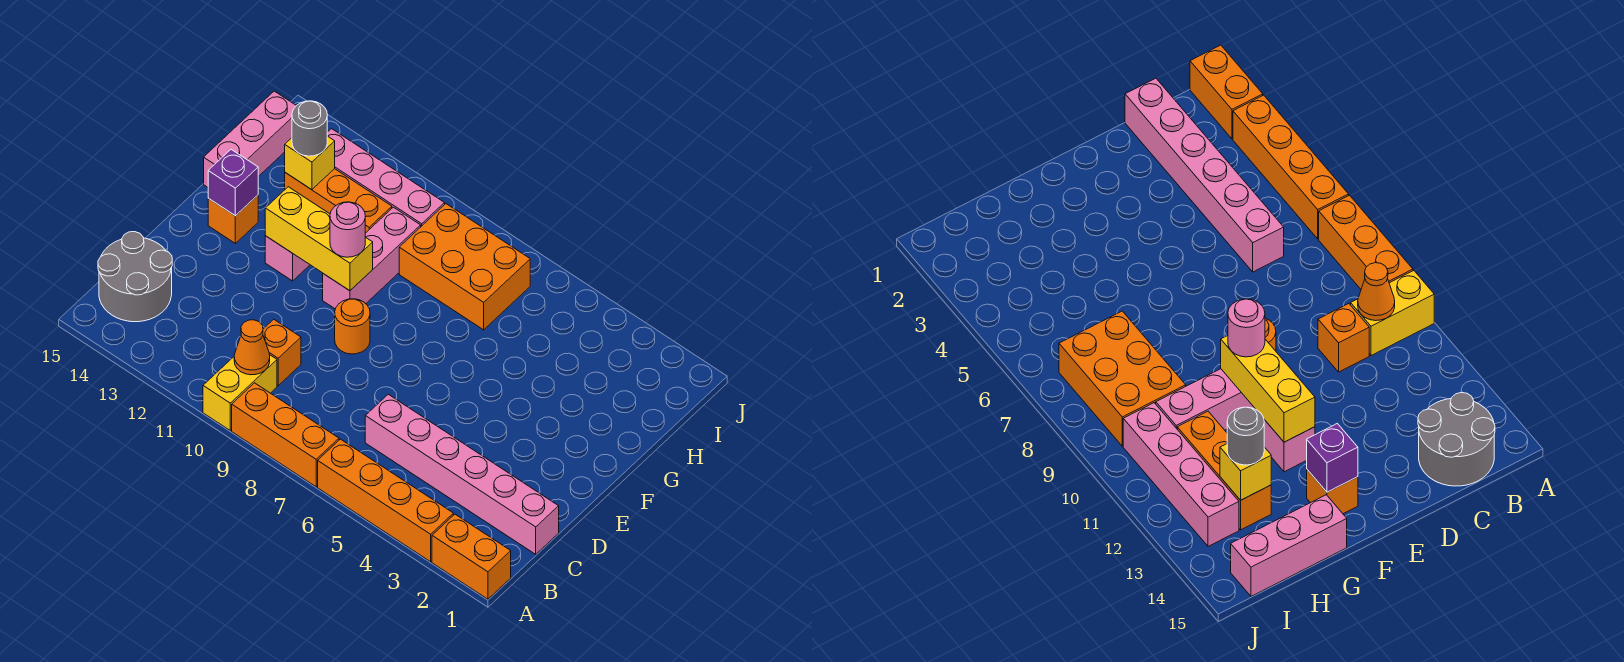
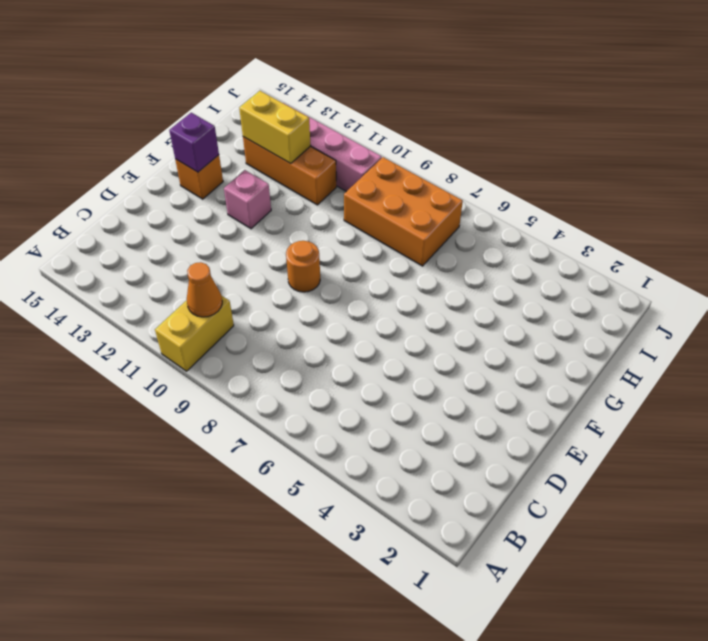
yellow brick H12:H13 level 2 -> yellow brick H13 level 2
none -> orange brick A1:A2 level 1
none -> orange brick A3:A6 level 1
none -> orange brick A7:A9 level 1

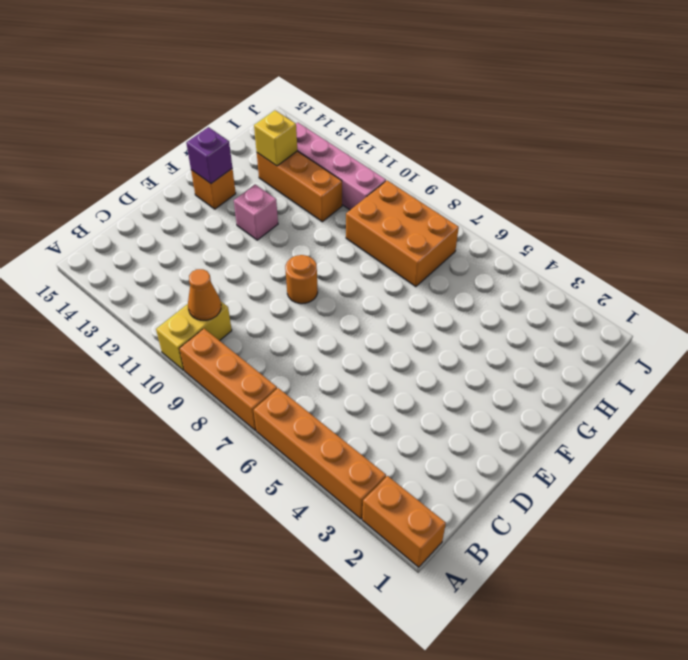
none -> grey round brick B14:C15 level 1
none -> pink brick C1:C6 level 1
none -> orange brick C10 level 1

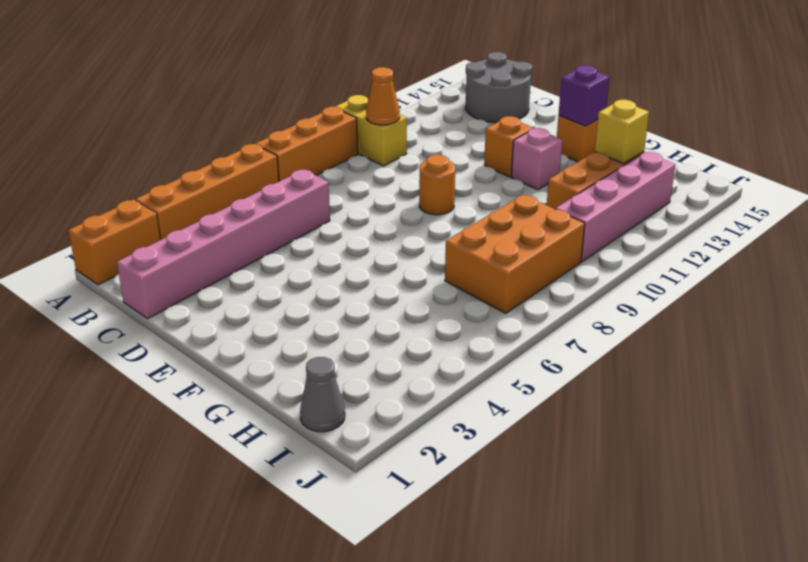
orange brick E12 level 1 -> orange brick C10 level 1
grey cone I1 level 1 -> none
none -> pink brick F10:H10 level 1
none -> pink brick G15:I15 level 1
none -> yellow brick F10:F12 level 2

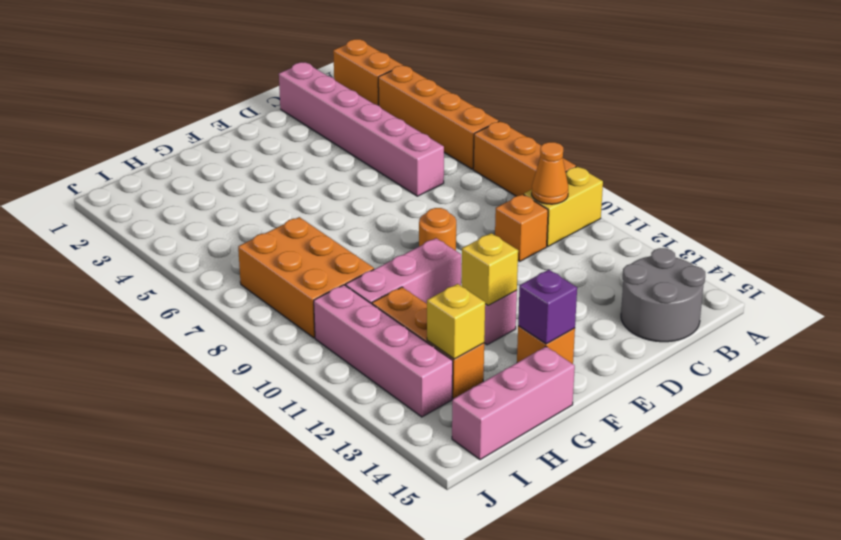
yellow brick F12 level 2 -> yellow brick F10:F12 level 2
none -> pink round brick F10 level 3
none -> grey round brick H13 level 3

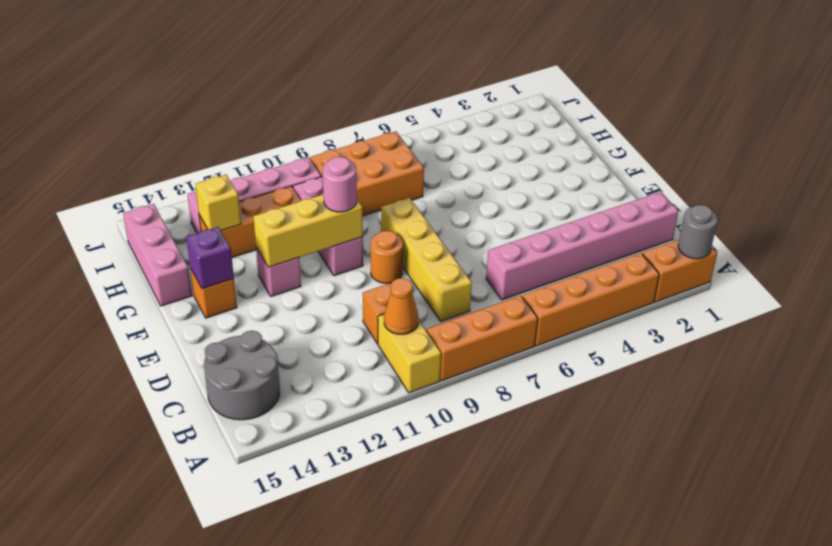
grey round brick A1 level 2 -> grey round brick H13 level 3
yellow brick C8:F8 level 1 -> none

